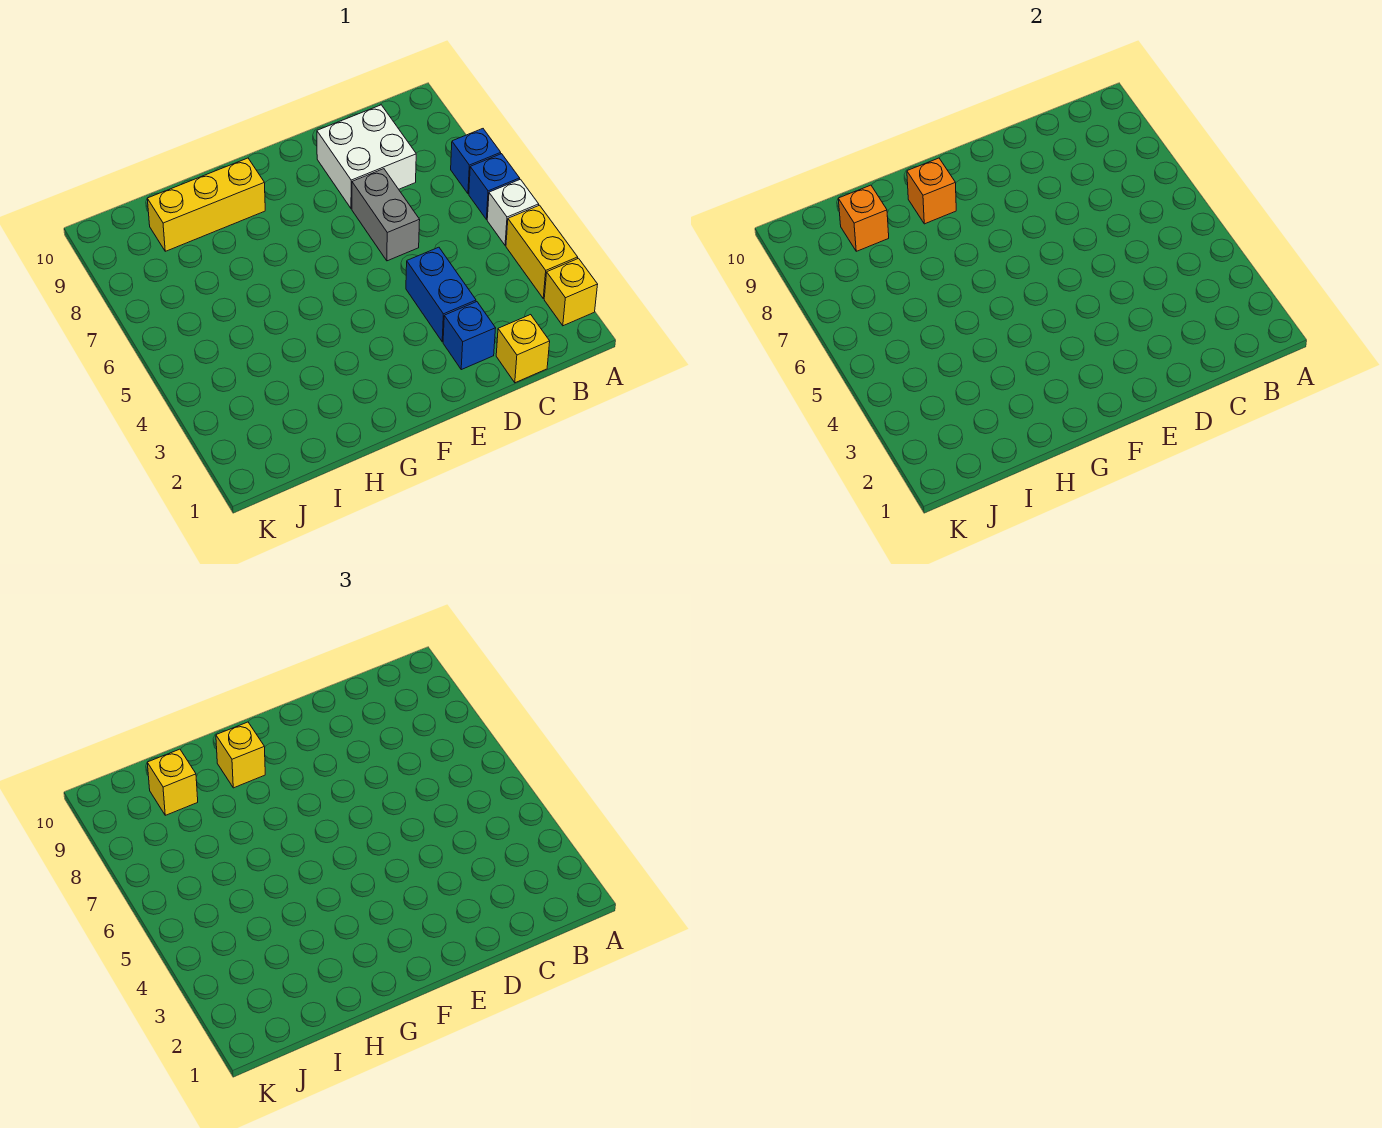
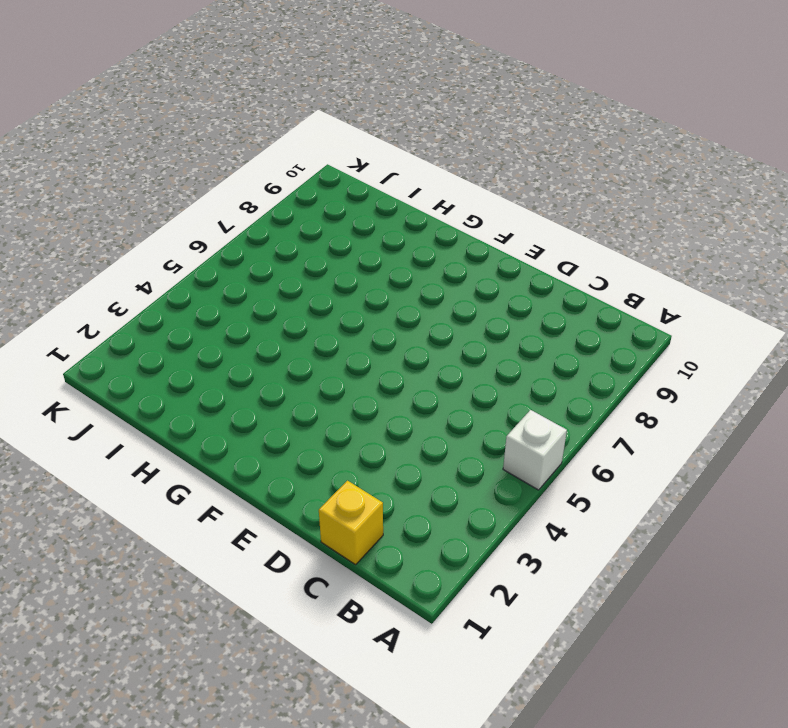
none -> yellow brick A2 level 1
none -> yellow brick A3:A4 level 1
none -> blue brick A6 level 1

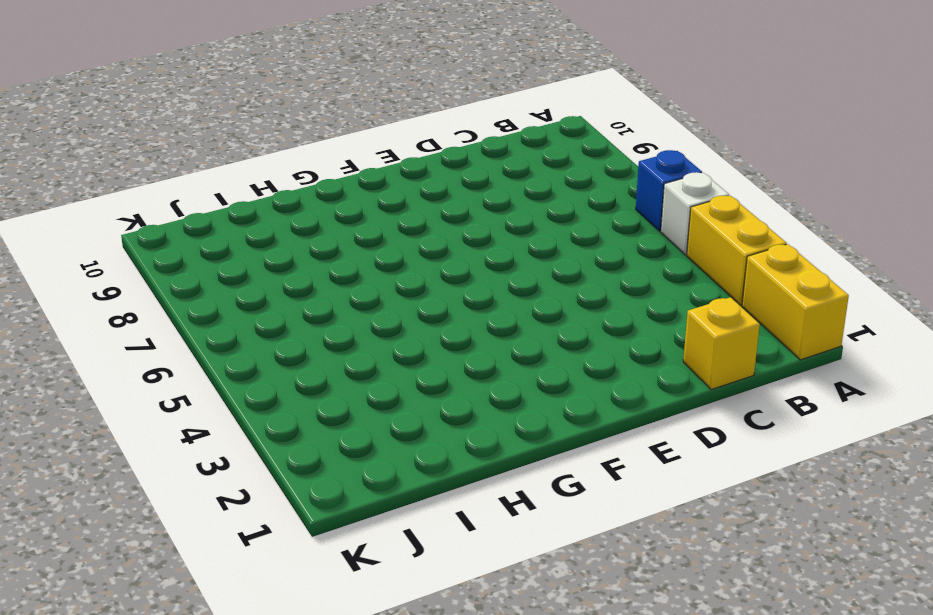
yellow brick A1:A2 level 1 -> yellow brick A2 level 1
none -> blue brick A7 level 1
none -> white brick C8:D9 level 1
none -> blue brick D2 level 1

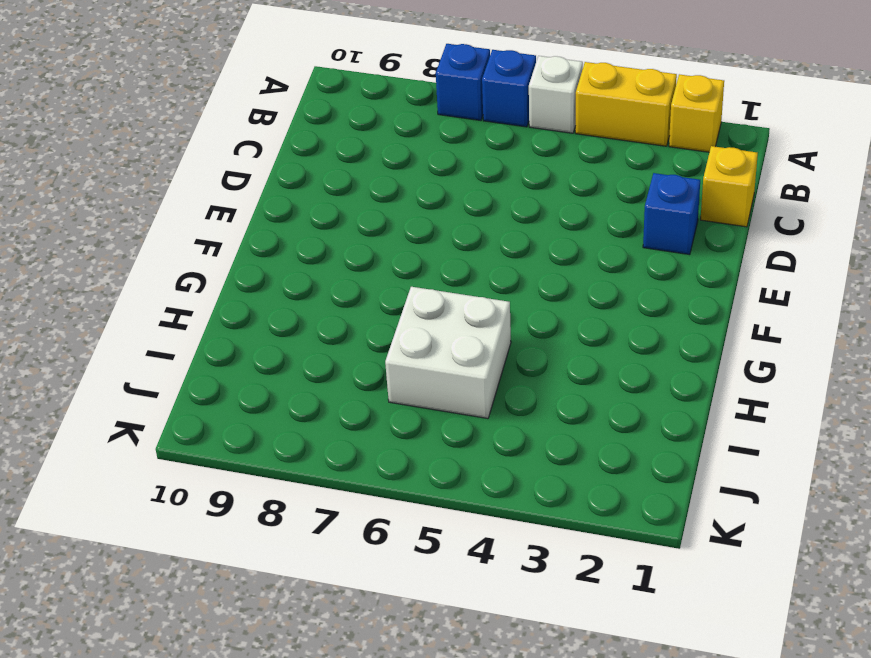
white brick H5:I6 level 1 -> white brick C8:D9 level 1
none -> blue brick D3:D4 level 1
none -> grey brick D6:D7 level 1
none -> yellow brick G9:I9 level 1

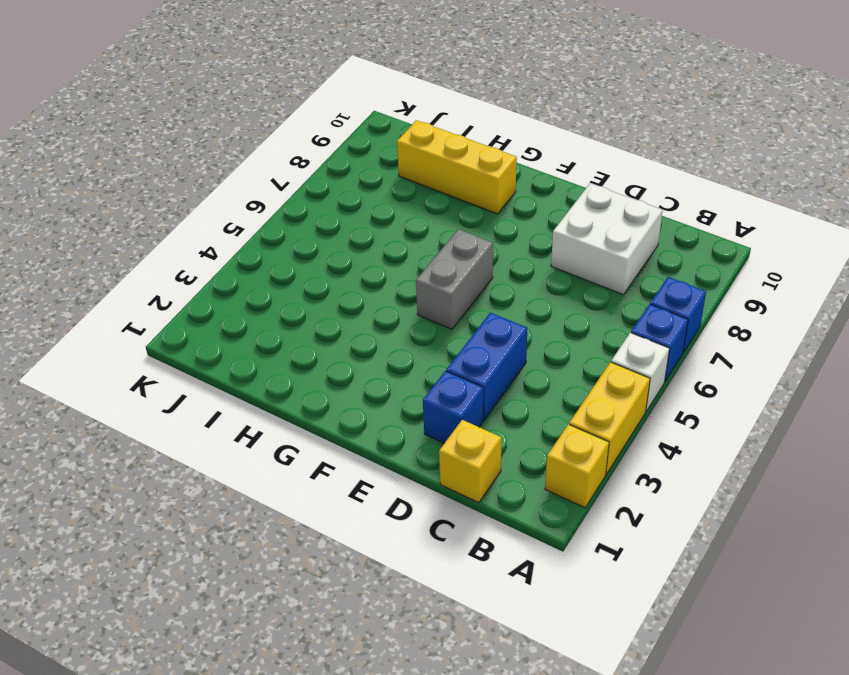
grey brick F5:F6 level 1 -> grey brick D6:D7 level 1
none -> orange brick G9 level 2
none -> orange brick I9 level 2
none -> yellow brick G9 level 3

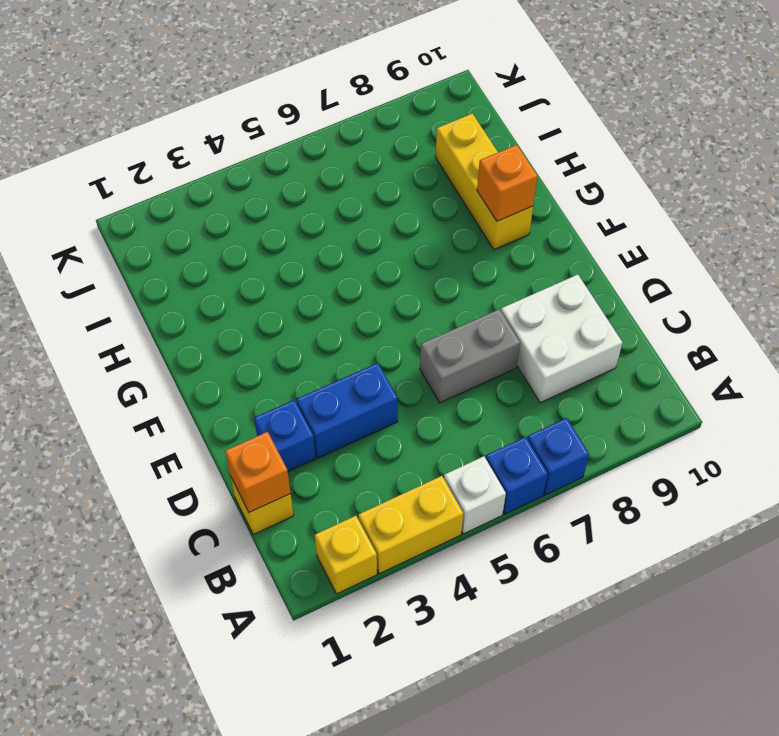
orange brick C1 level 2 -> orange brick I9 level 2
none -> yellow brick G9 level 3
none -> yellow brick I9 level 3

